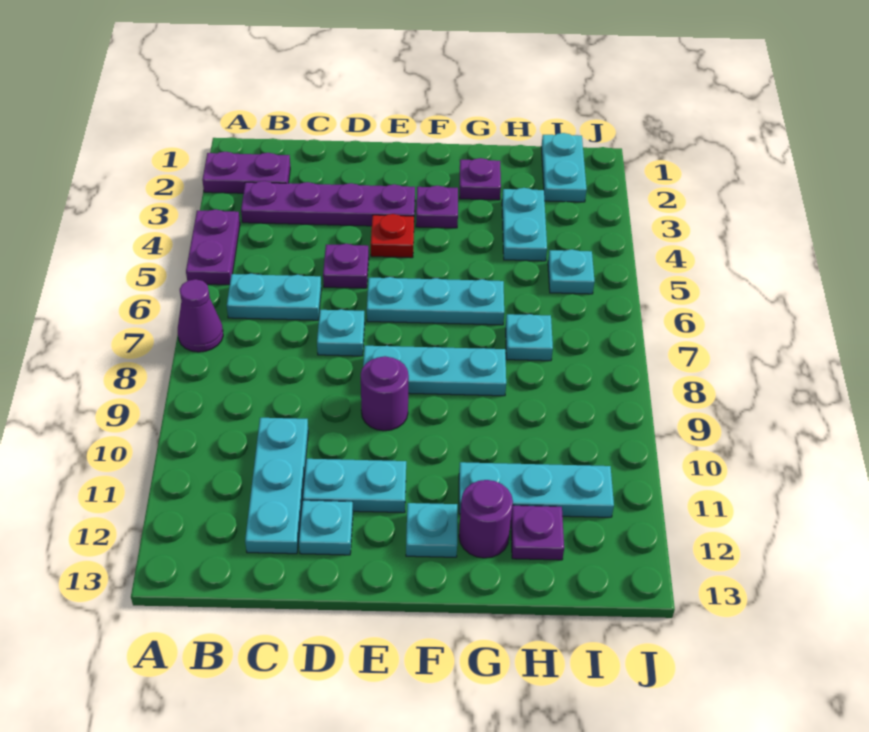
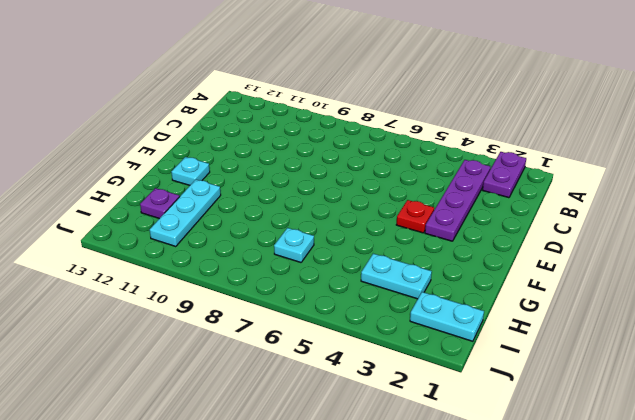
none -> purple plate A4:A5 level 1
none -> purple cone A7 level 1
none -> cyan plate B6:C6 level 1

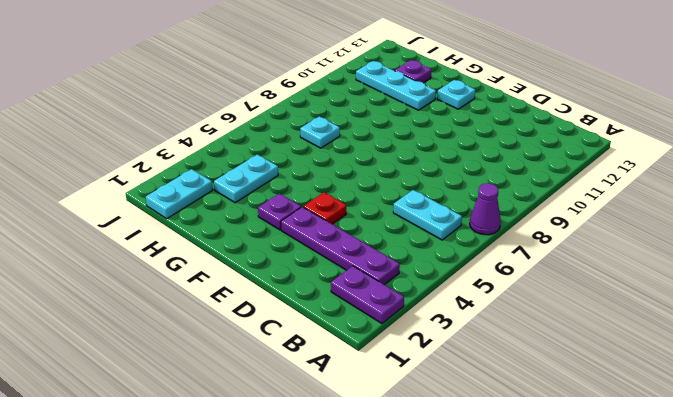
none -> purple plate A4:A5 level 1
none -> cyan plate C10:C12 level 1
none -> purple plate D5 level 1

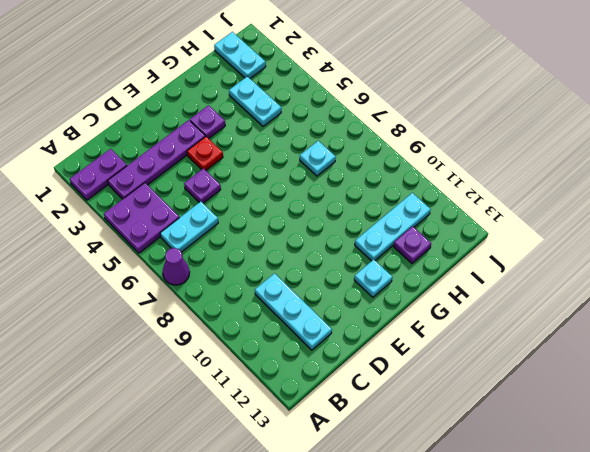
purple plate A4:B5 level 1 -> purple plate A4:A5 level 1
none -> cyan plate D7 level 1
none -> cyan plate D11:E11 level 1
none -> cyan plate D12 level 1

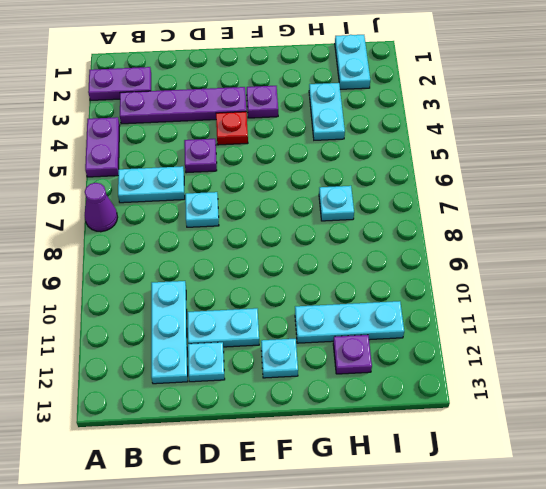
none -> cyan plate E6:G6 level 1
none -> cyan plate E8:G8 level 1
none -> purple round brick E9 level 1

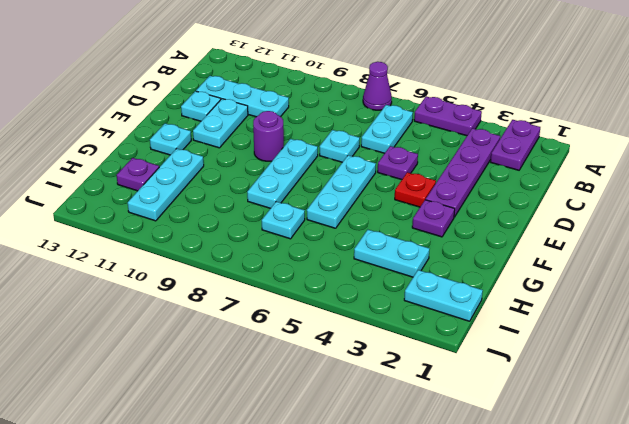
none -> purple plate G2 level 1
none -> purple round brick G12 level 1
none -> cyan plate I5 level 1

